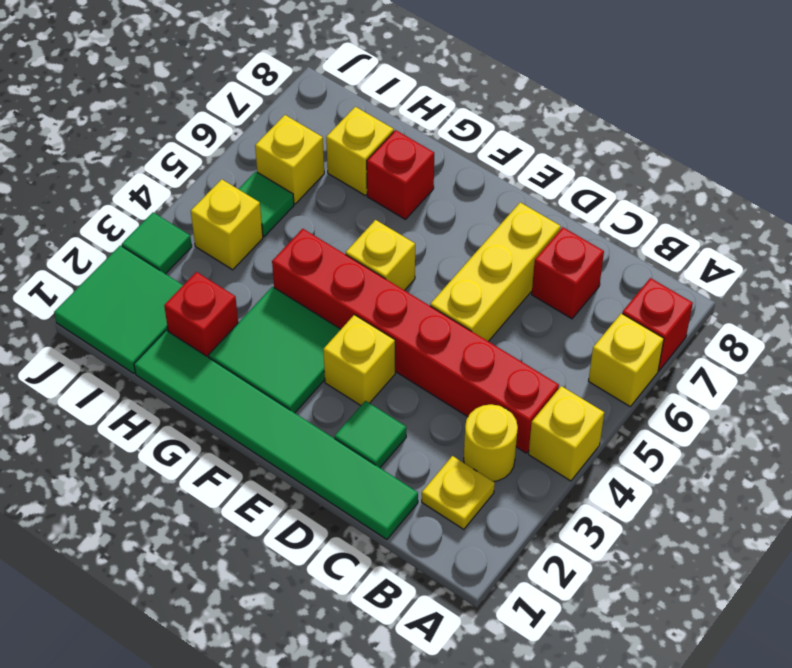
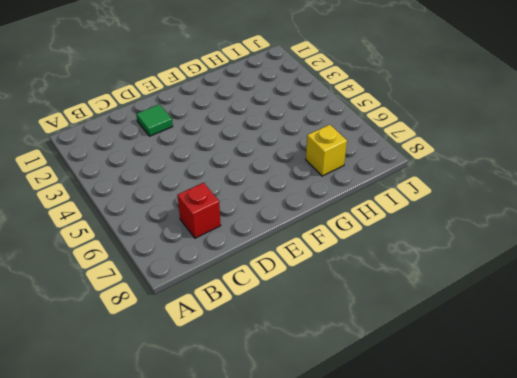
none -> yellow brick A4 level 1
none -> yellow brick A6 level 1
none -> red brick A7 level 1

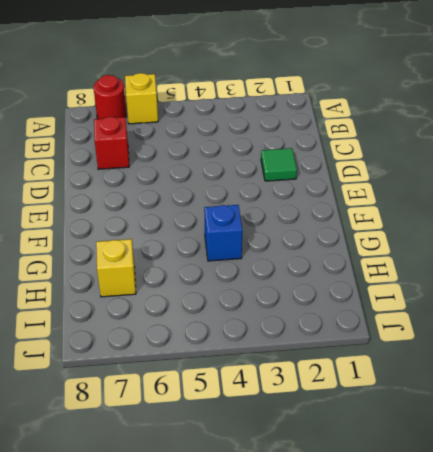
red round brick A7 level 1 -> red brick A7 level 1
blue brick G4 level 1 -> red brick B4:G4 level 1
none -> yellow brick A4 level 1
none -> yellow plate B2 level 1
none -> yellow round brick B3 level 1

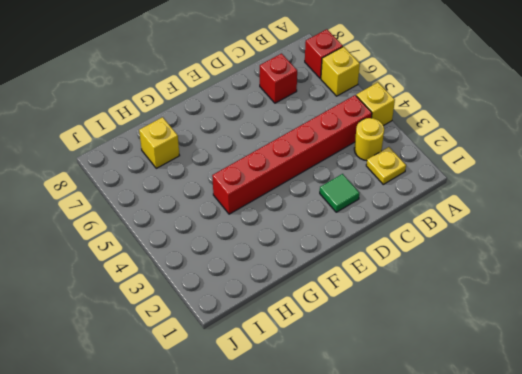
none -> green tile C1:H1 level 1
none -> yellow brick D5:D7 level 1
none -> yellow brick E3 level 1

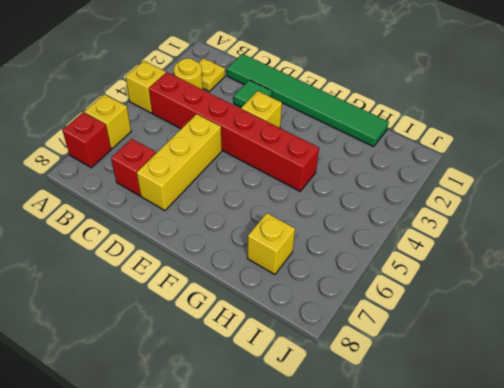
none -> green tile F2:G3 level 1
none -> yellow brick F5 level 1
none -> red brick G7 level 1

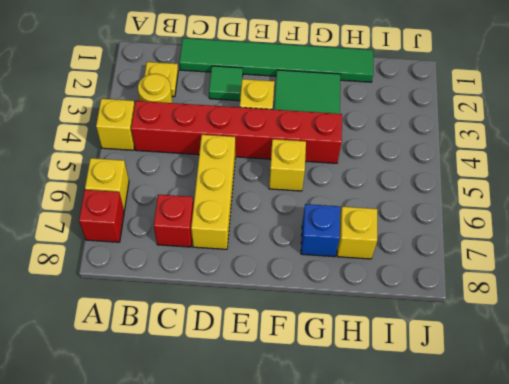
blue brick G7 level 1 -> red brick G7 level 1
none -> red brick H2 level 1
none -> green tile I1:J2 level 1
none -> yellow brick I4 level 1

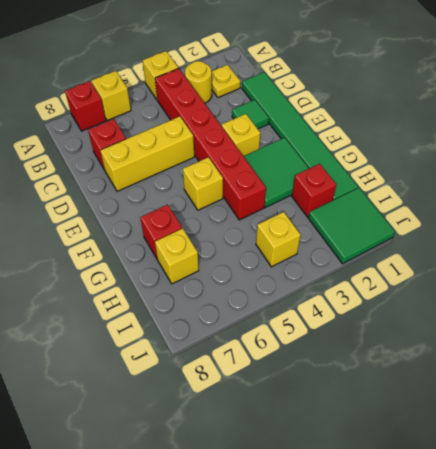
none -> green tile I5 level 1
none -> yellow brick I6 level 1
none -> green tile J3 level 1

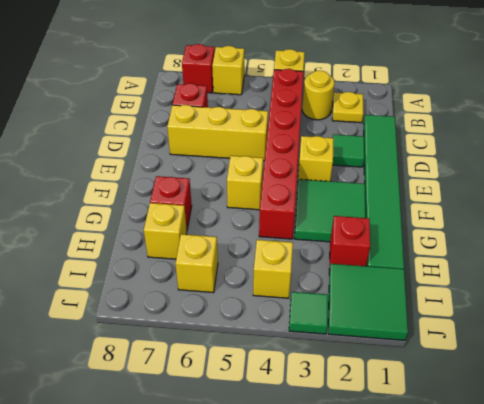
none -> green tile I5 level 1

